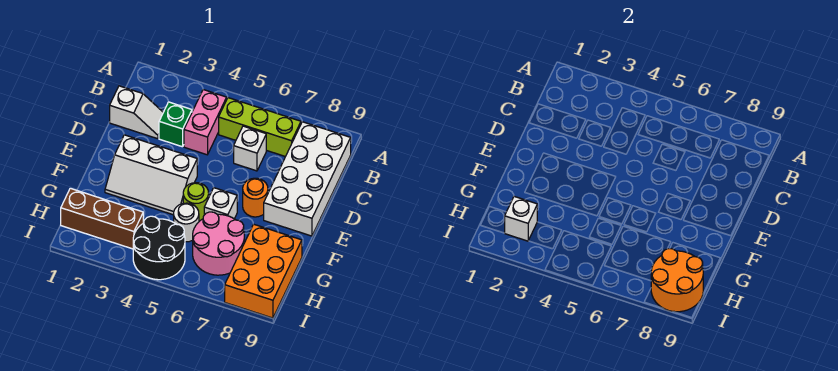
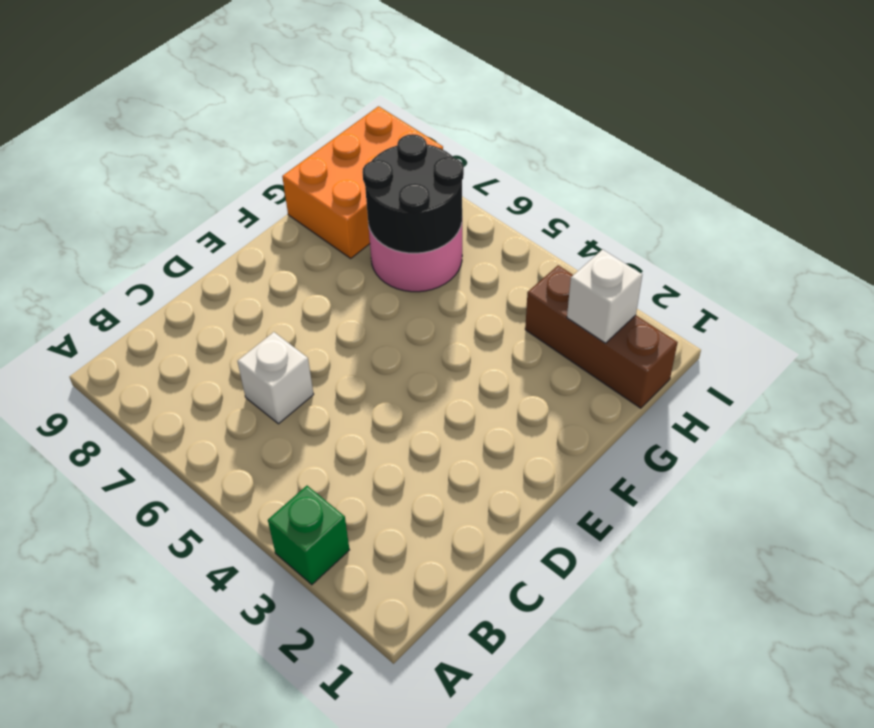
green brick A3 level 1 -> green brick C3 level 1
black round brick G6:H7 level 2 -> black round brick H4:I5 level 1
none -> pink brick B4:C4 level 1
none -> lime brick B5:B7 level 1
none -> white brick B8:E9 level 1

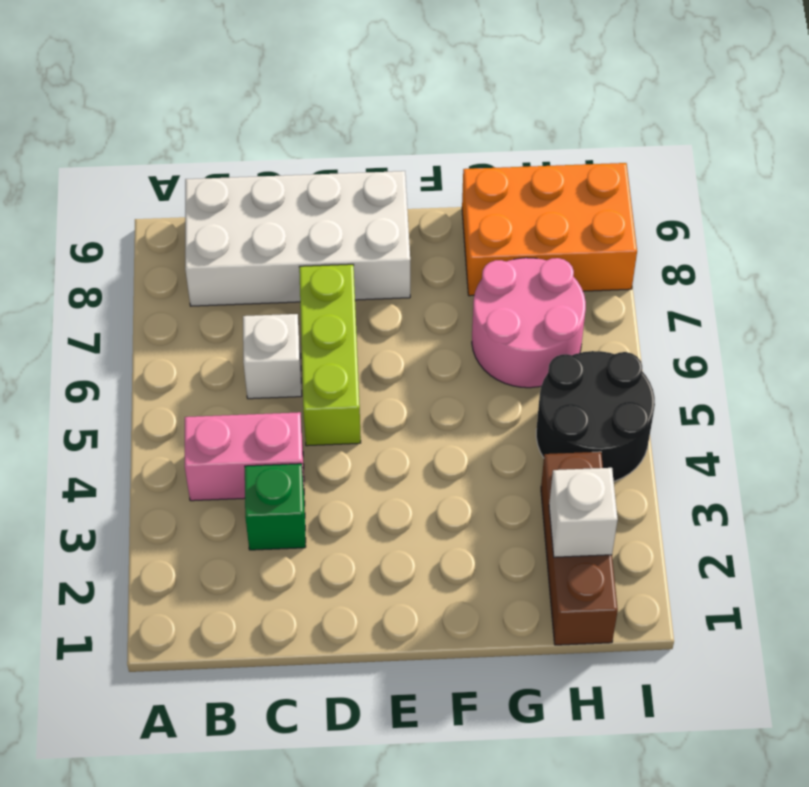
lime brick D5:D7 level 1 -> lime brick B5:B7 level 1
none -> white slope C1:C2 level 1 top 1
none -> white slope E2:F4 level 1 top E
none -> orange round brick E7 level 1

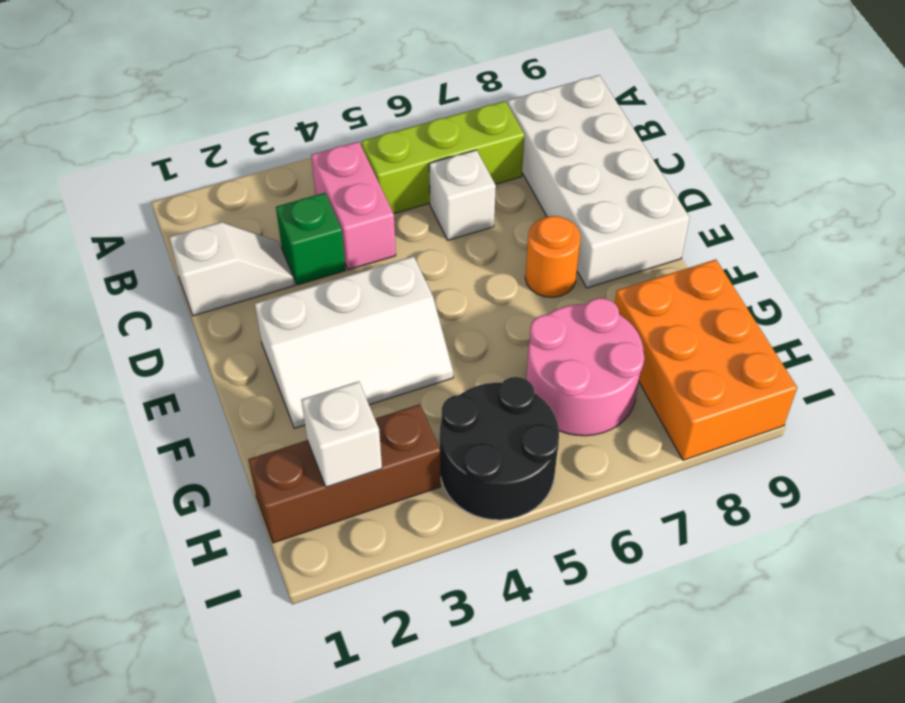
none -> lime round brick F5 level 1
none -> white brick F6 level 1
none -> white round brick G5 level 1

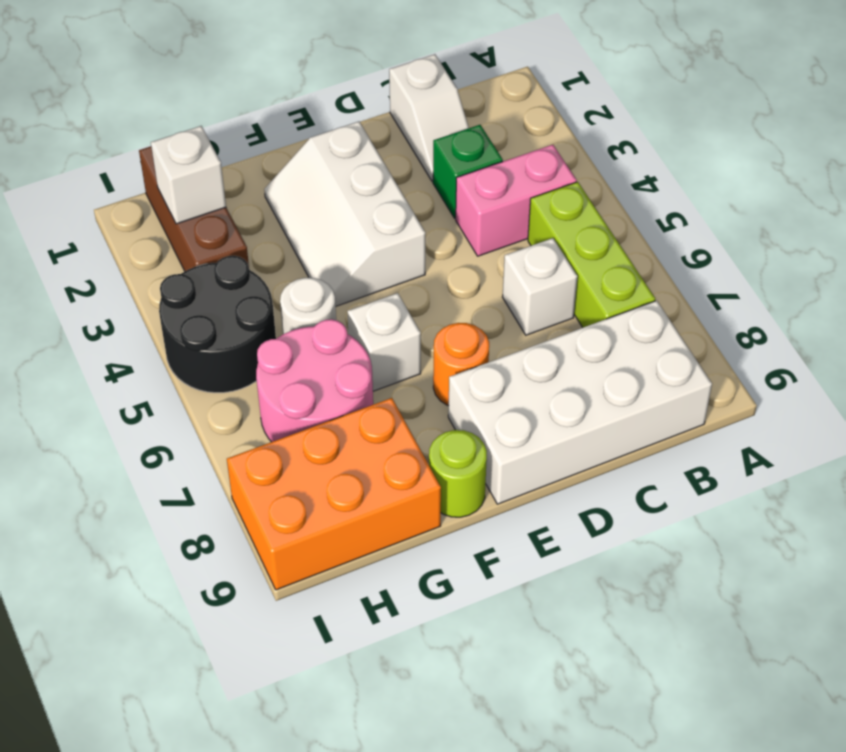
lime round brick F9 level 1 -> lime round brick F5 level 1
none -> orange round brick H8:I9 level 2

